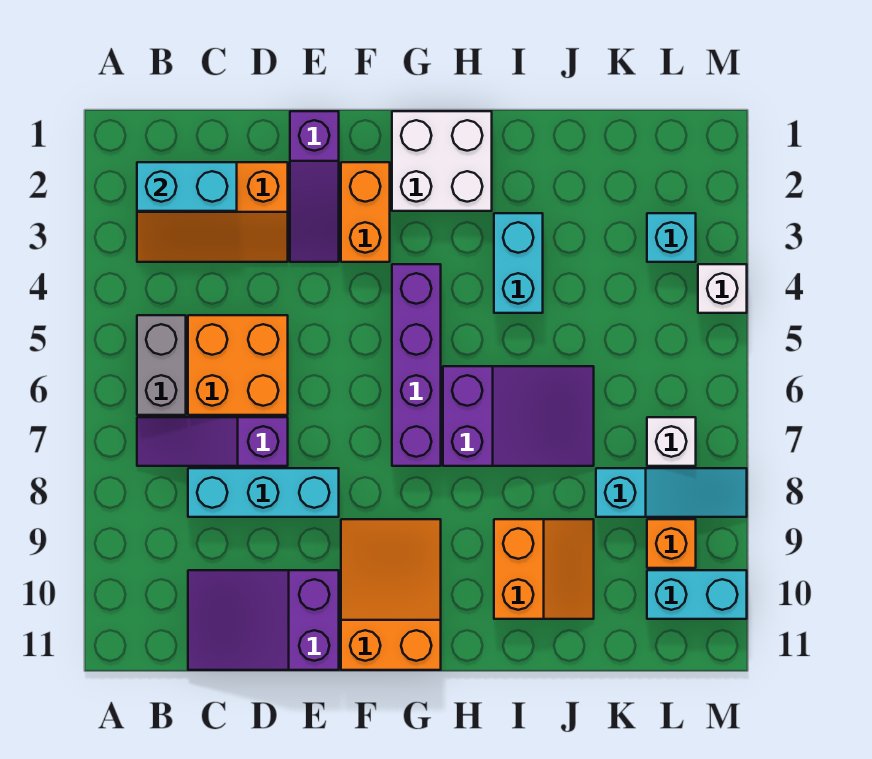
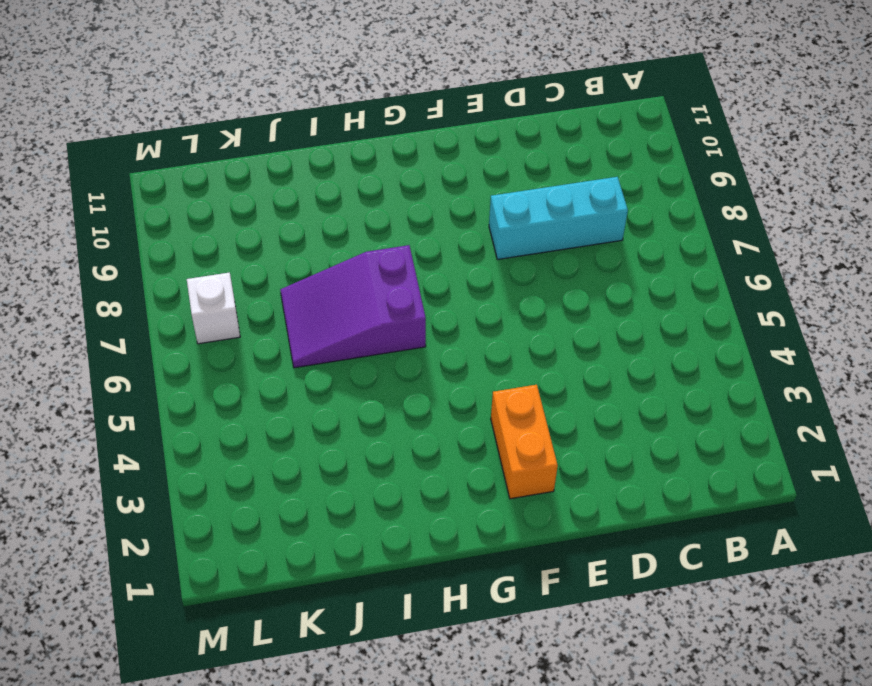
none -> orange slope B2:D3 level 1 top 2
none -> grey brick B5:B6 level 1
none -> purple slope B7:D7 level 1 top D

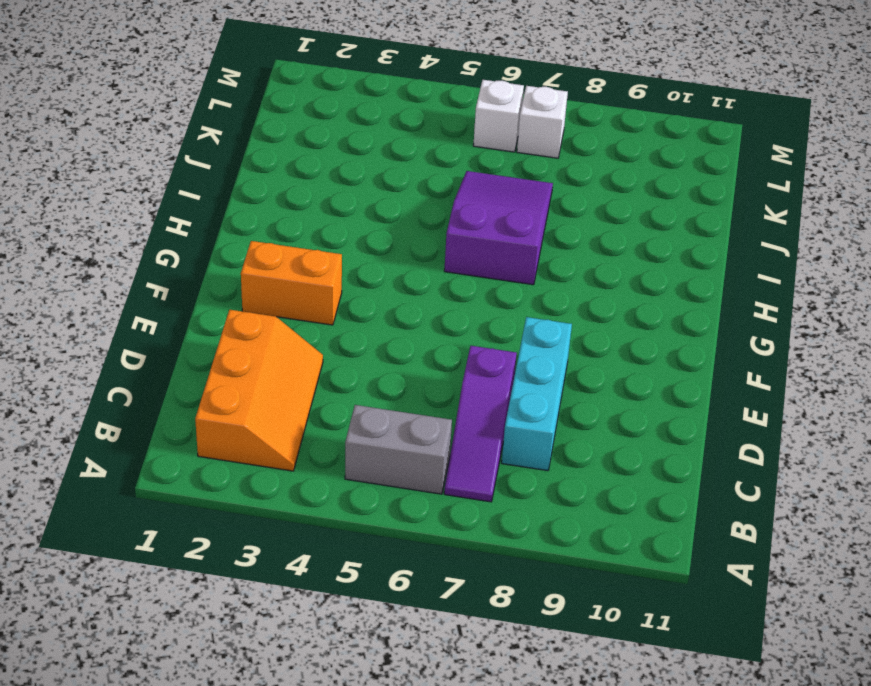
white brick L6 level 1 -> white brick M4 level 1
none -> orange brick C5:D6 level 1
none -> purple slope C10:E11 level 1 top E
none -> purple slope E1:E3 level 1 top 1

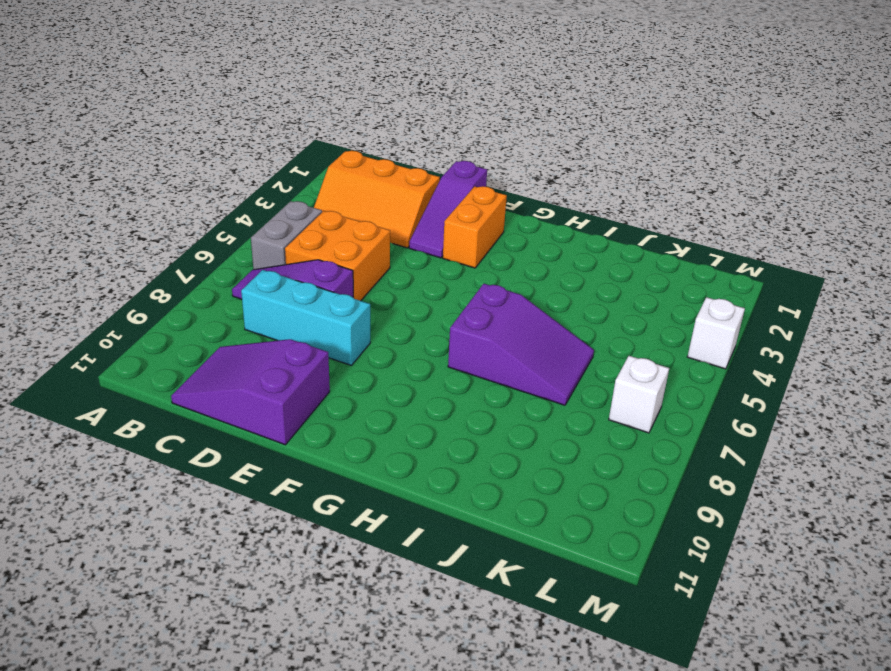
none -> orange slope F9:G11 level 1 top 11
none -> white brick G1:H2 level 1
none -> purple brick G4:G7 level 1

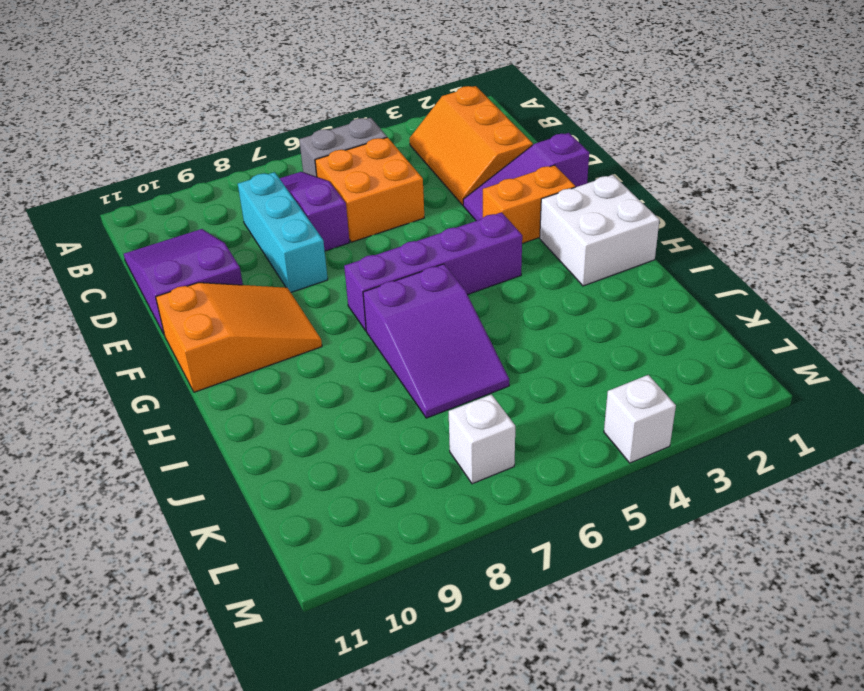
none -> cyan brick I3:I4 level 1
none -> orange slope I9:J10 level 1 top I
none -> cyan slope K8:M8 level 1 top K

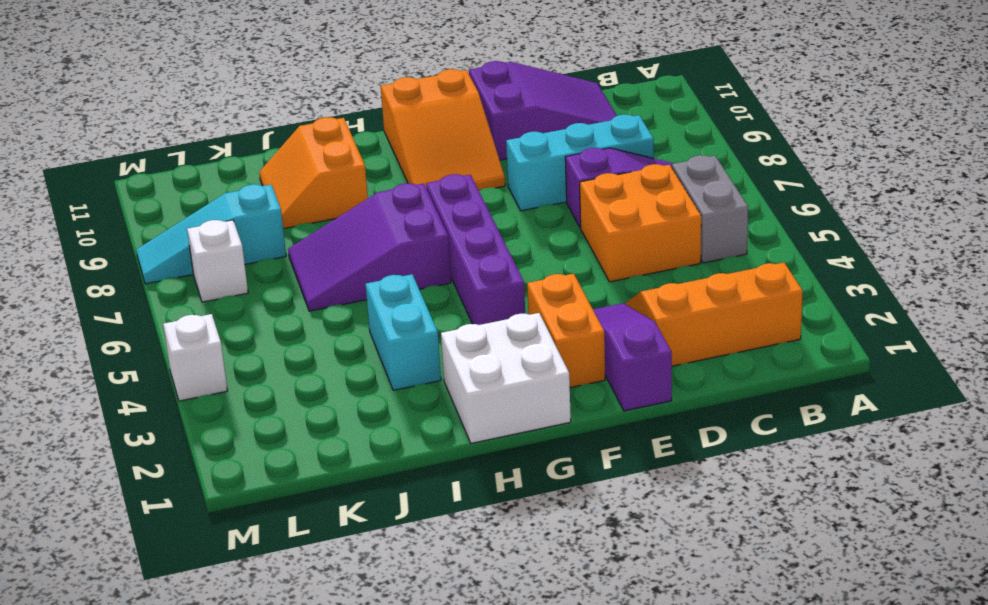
none -> cyan brick L3 level 1
none -> orange brick L9 level 1
none -> cyan brick L10:M10 level 1

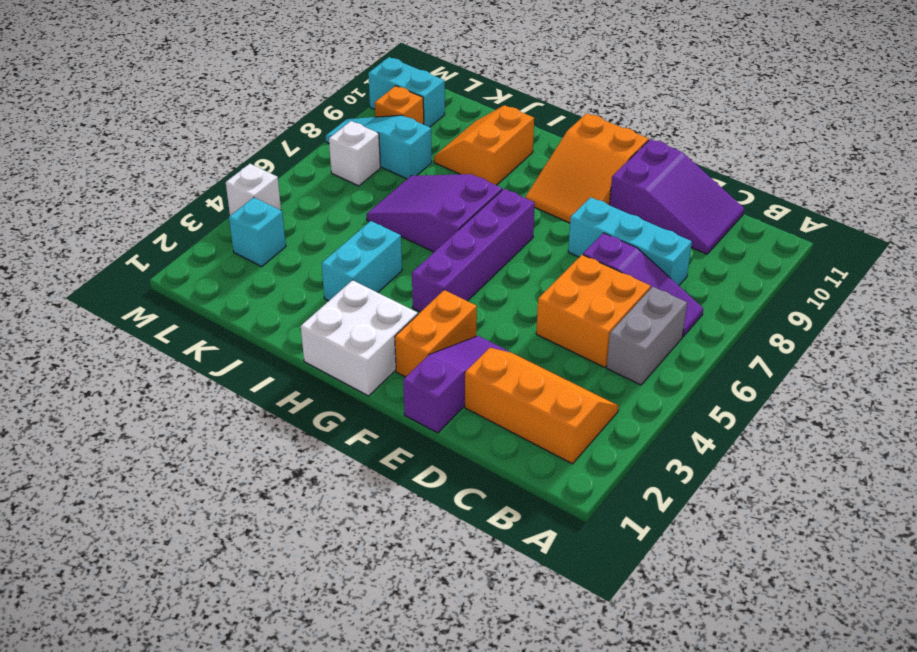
none -> cyan brick B2:C2 level 2

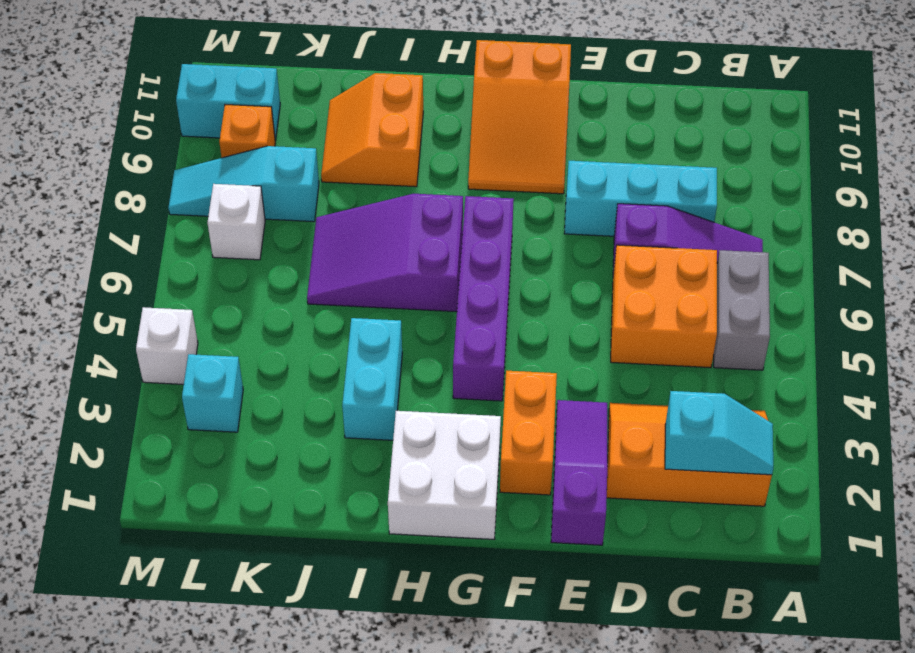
cyan slope B2:C2 level 2 top C -> cyan brick B2:C2 level 2
none -> purple slope C10:E11 level 1 top E

